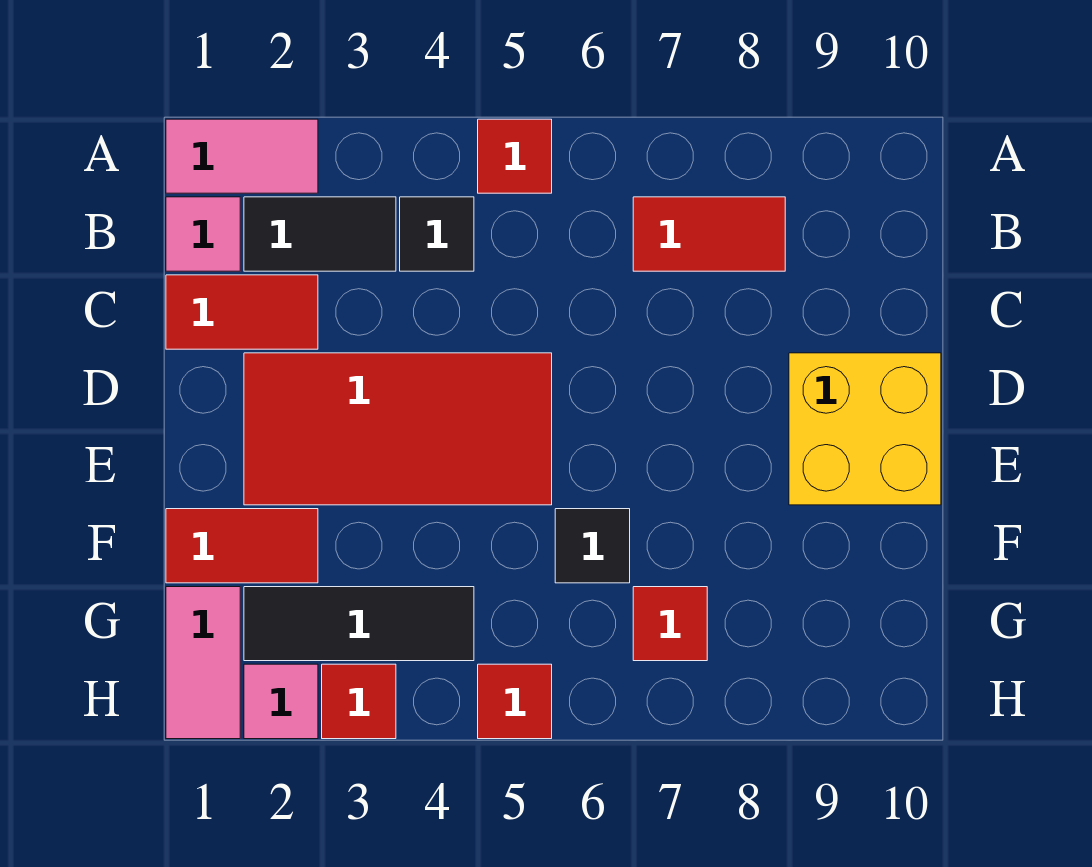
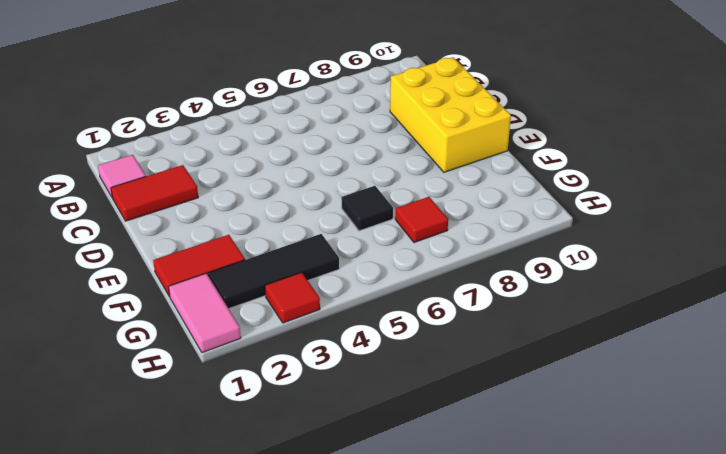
yellow brick C9:E10 level 1 -> yellow brick D9:E10 level 1
none -> pink tile A1:A2 level 1
none -> red tile A5 level 1
none -> black tile B2:B3 level 1

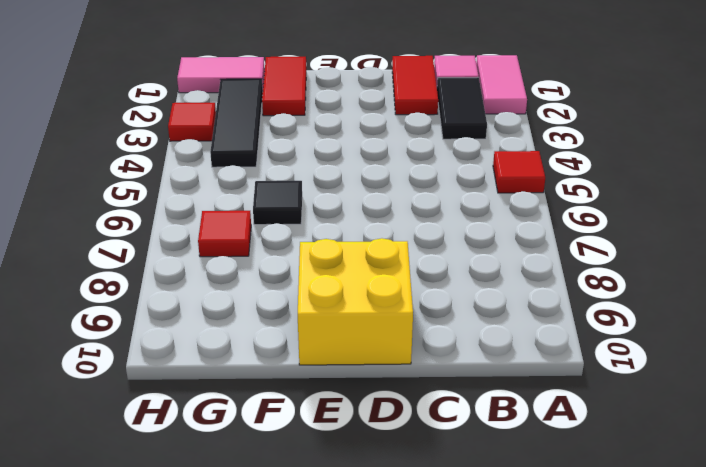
none -> black tile B4 level 1
none -> red tile B7:B8 level 1
none -> red tile D2:E5 level 1

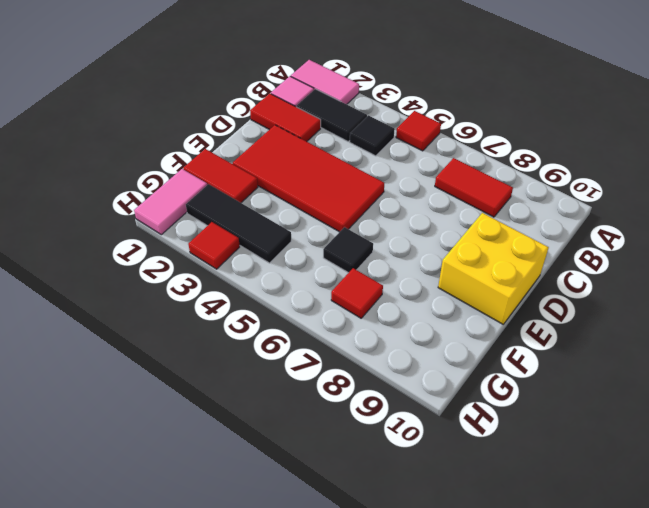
none -> pink tile H2 level 1
none -> red tile H5 level 1

